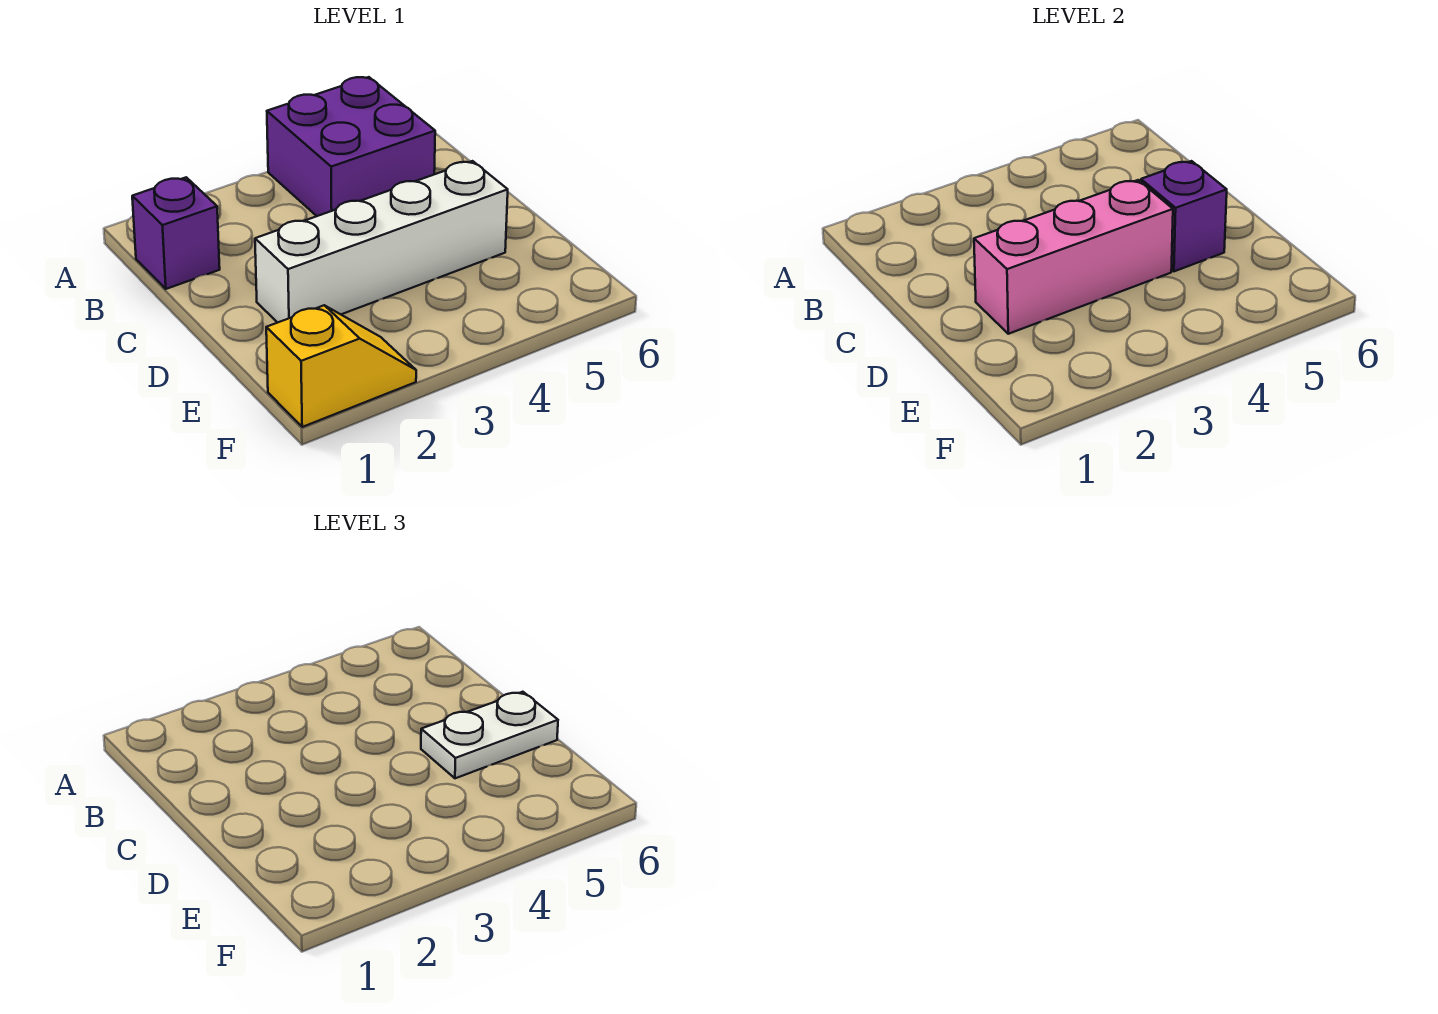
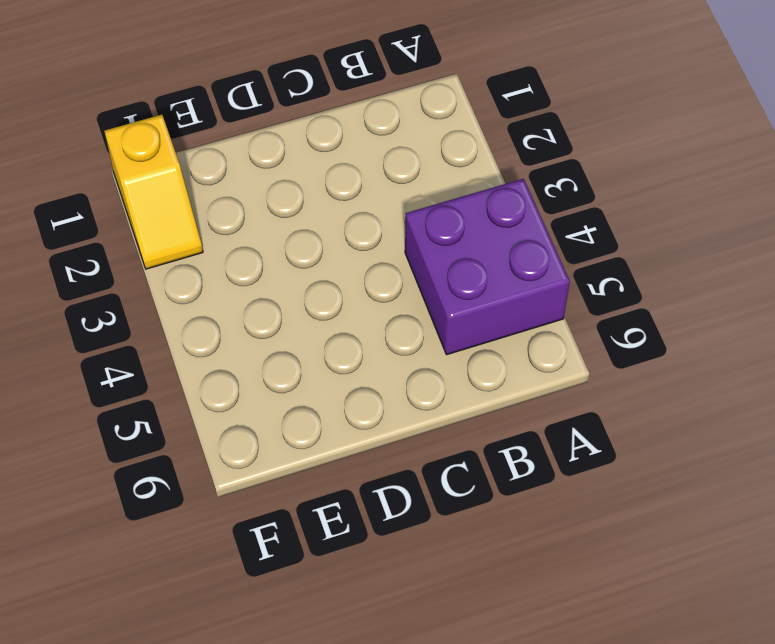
none -> purple brick B1 level 1
none -> white brick D2:D5 level 1

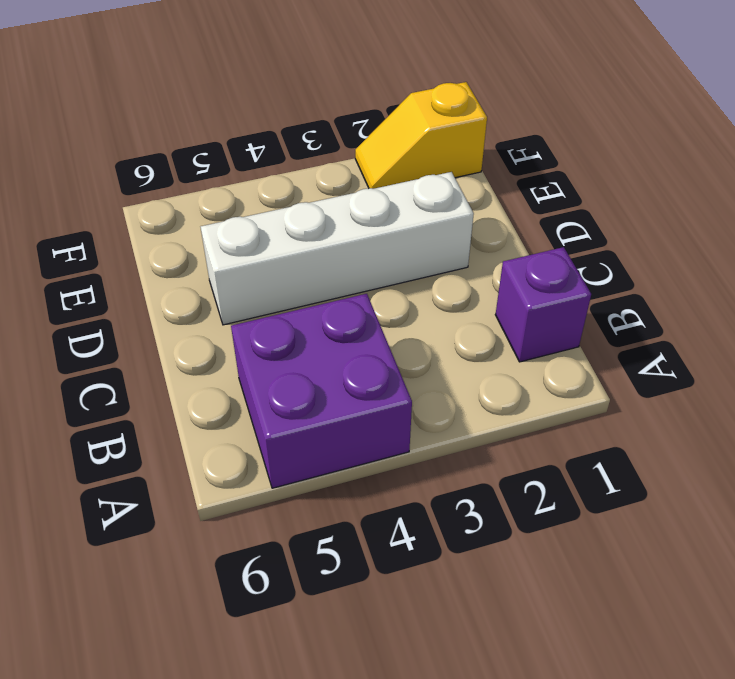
none -> pink brick D2:D4 level 2
none -> purple brick D5 level 2

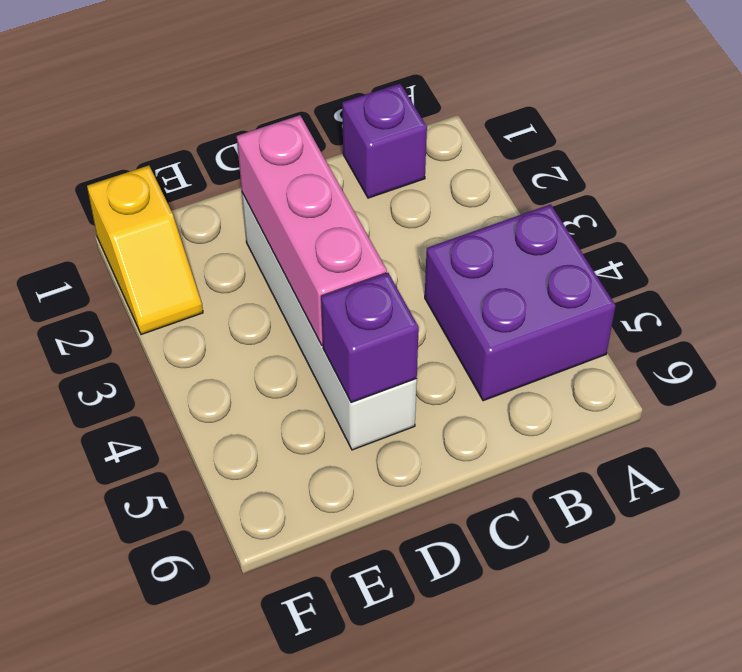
none -> white plate D5:D6 level 3

